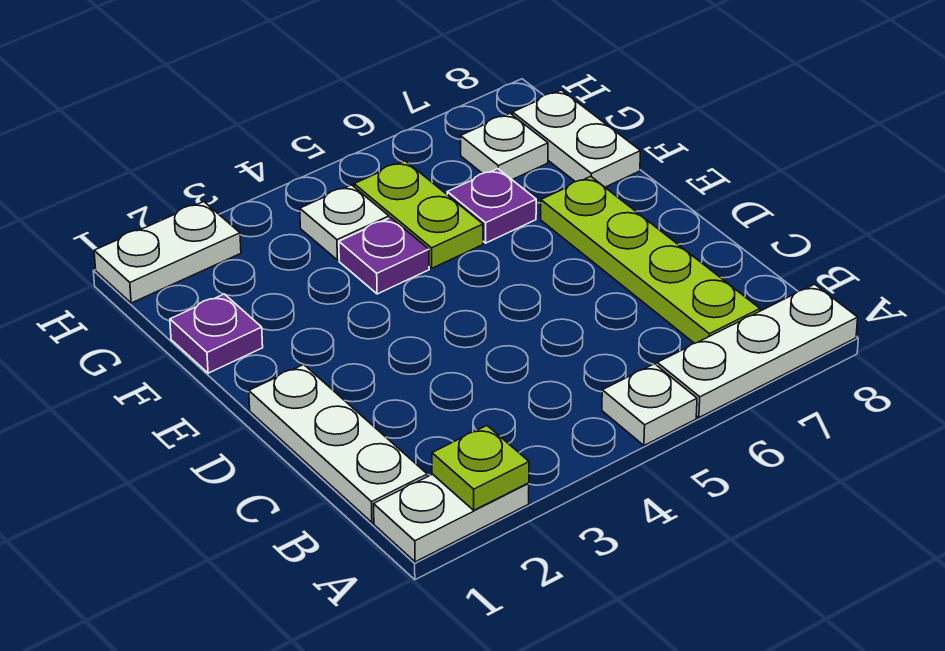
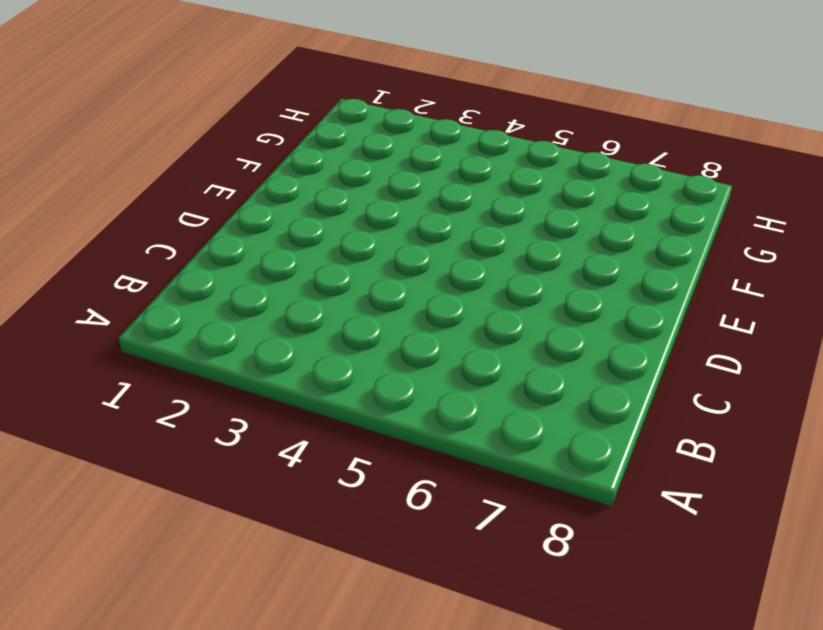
none -> white plate A1:A2 level 1
none -> white plate A5 level 1
none -> white plate A6:A8 level 1

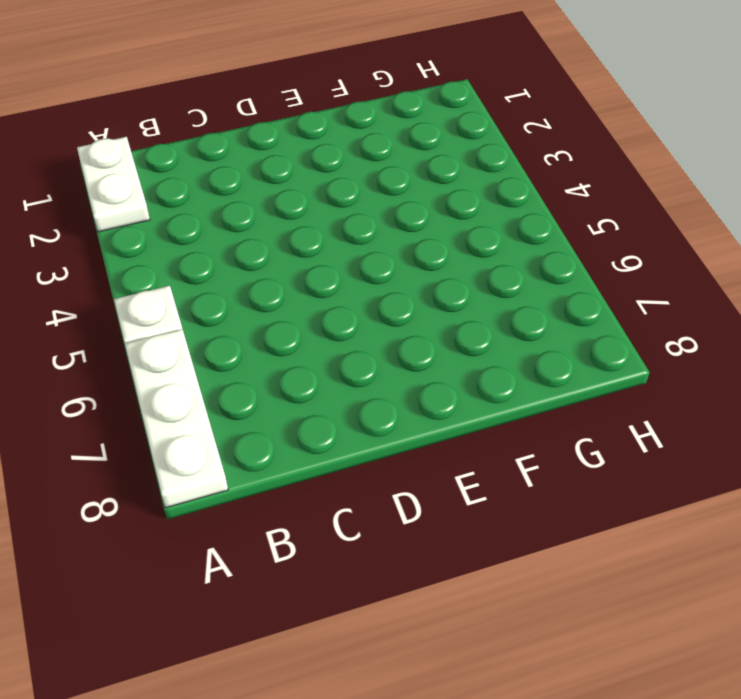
none -> white plate B1:D1 level 1
none -> lime plate B7:E7 level 1
none -> purple plate F1 level 1

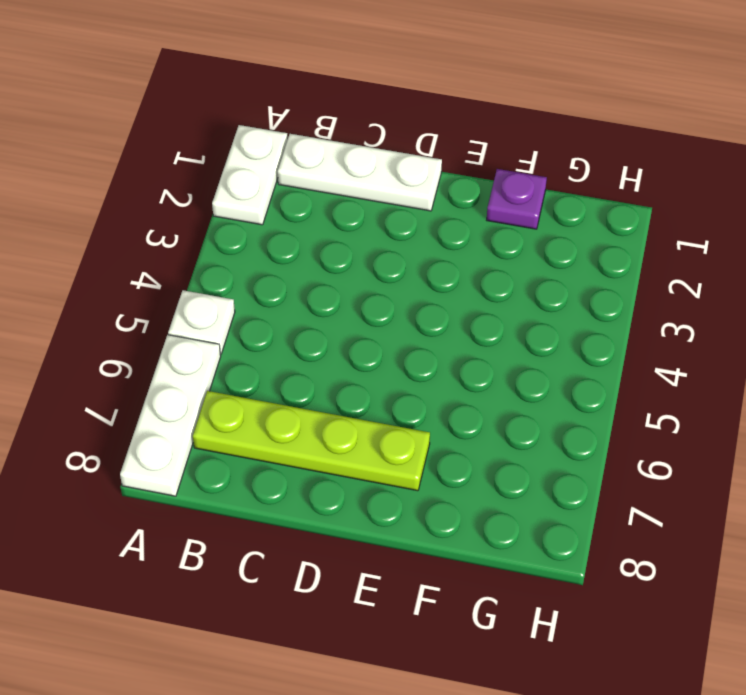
none -> purple plate F4 level 1
none -> lime plate F5:G5 level 1
none -> purple plate F6 level 1

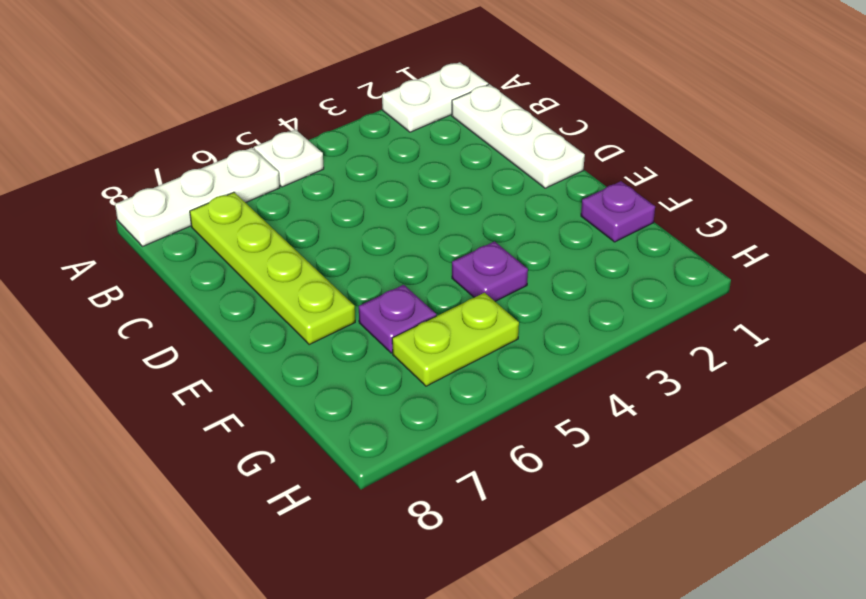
lime plate G5:G6 level 1 -> lime plate F5:G5 level 1
none -> white plate F8:G8 level 1
none -> white plate G4 level 1
none -> white plate G7 level 1

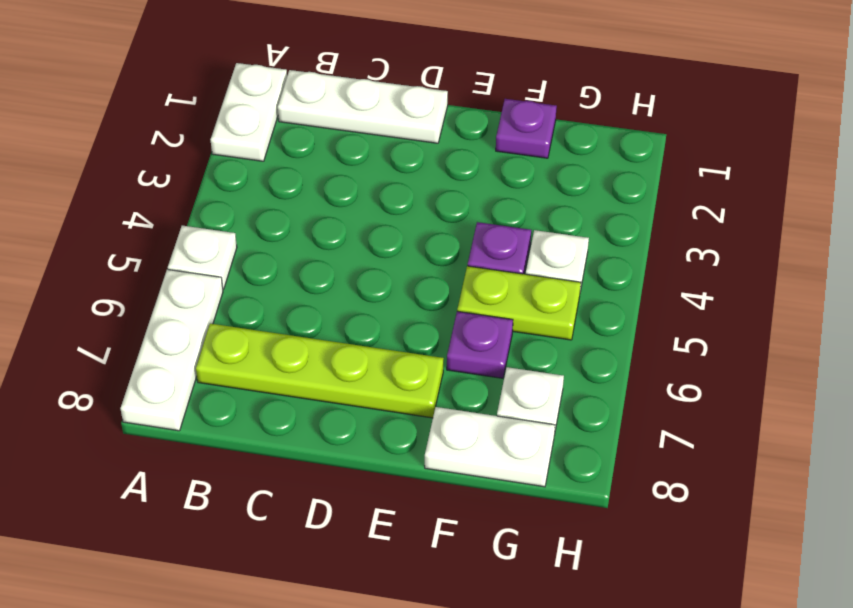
none -> white plate H1:H2 level 1
none -> lime plate A2 level 2

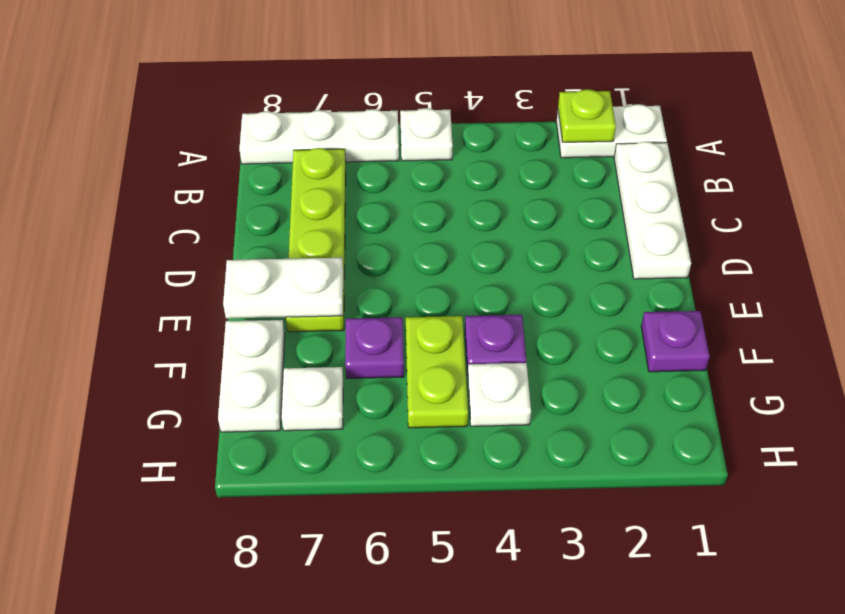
white plate E7:E8 level 2 -> white plate H1:H2 level 1

